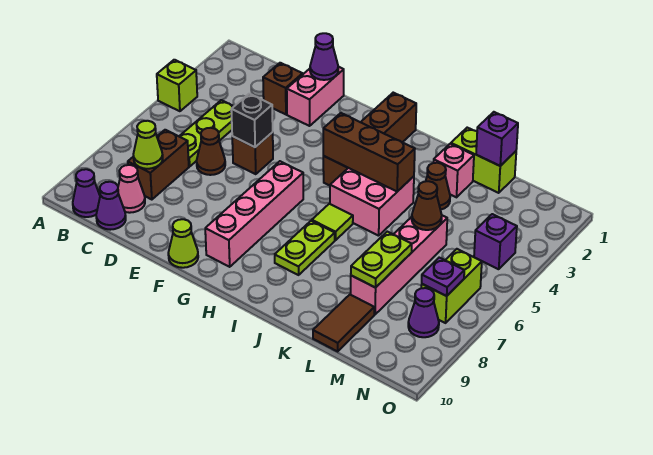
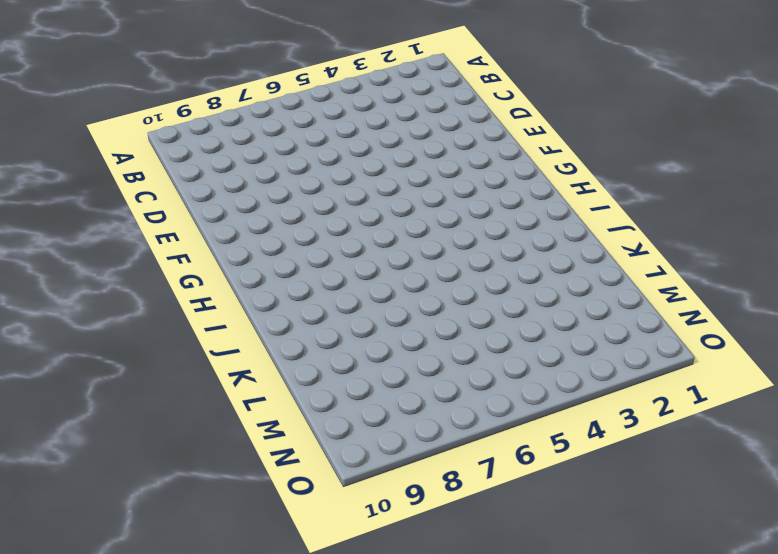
none -> lime brick A4 level 1
none -> purple cone B10 level 1
none -> lime plate C4:C6 level 1
none -> brown brick C7:C8 level 1

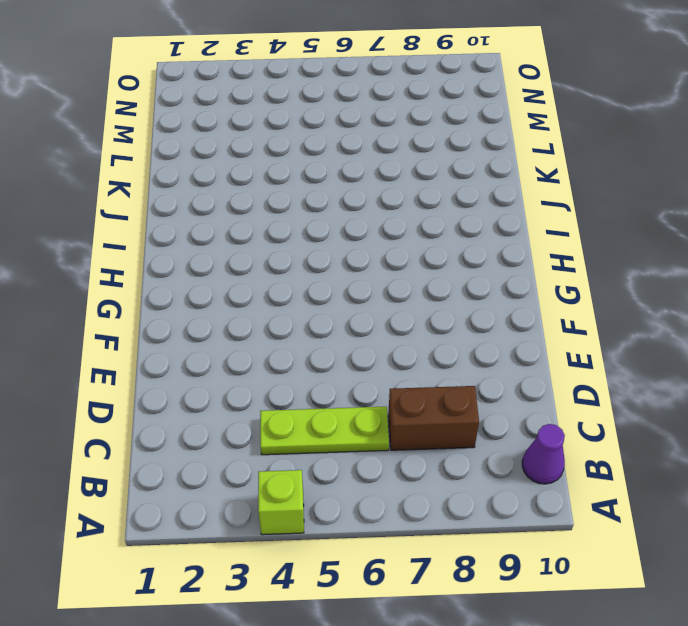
none -> pink cone C9 level 1
none -> purple cone C10 level 1
none -> brown brick D2 level 1
none -> brown cone D6 level 1

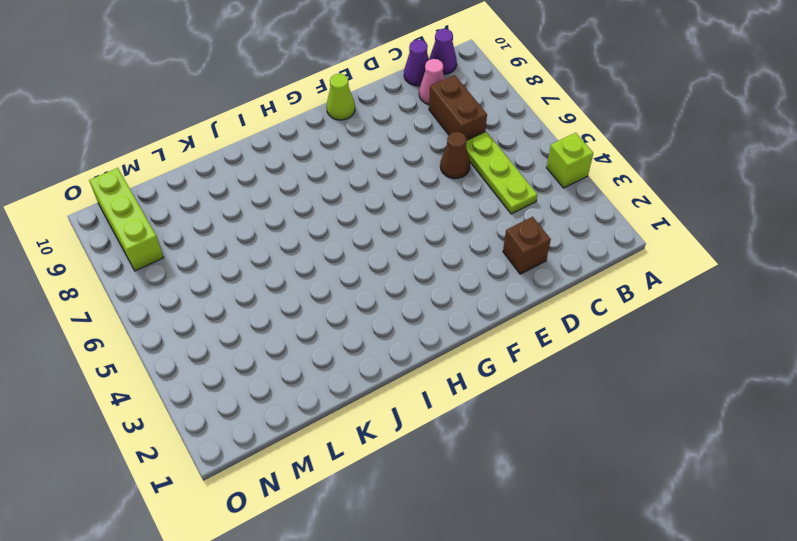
lime brick N8:N10 level 1 -> purple cone N8 level 1
none -> pink brick E1:E2 level 1
none -> brown brick E5 level 1
none -> pink brick G6:G9 level 1
none -> brown brick H1:H4 level 1

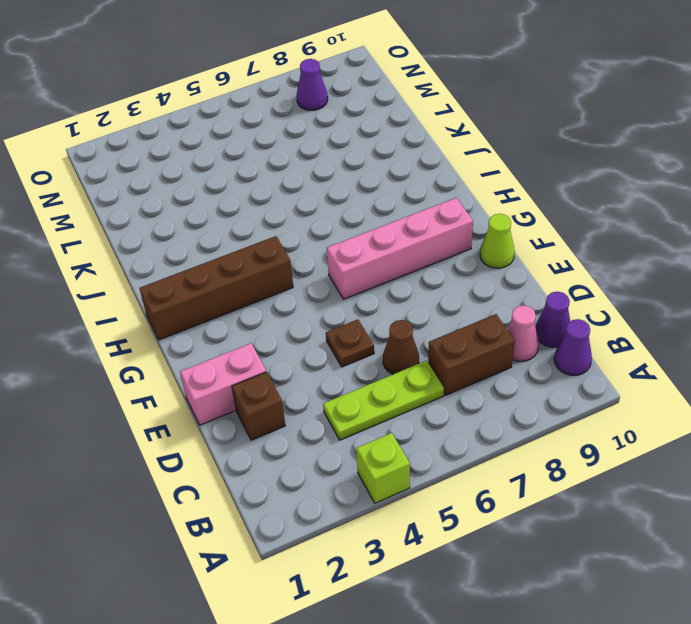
brown plate E5 level 1 -> brown brick E5 level 1
none -> pink brick I4:J5 level 1
none -> lime tile I6 level 1
none -> lime plate I7:I8 level 1
none -> lime brick K1:L1 level 1

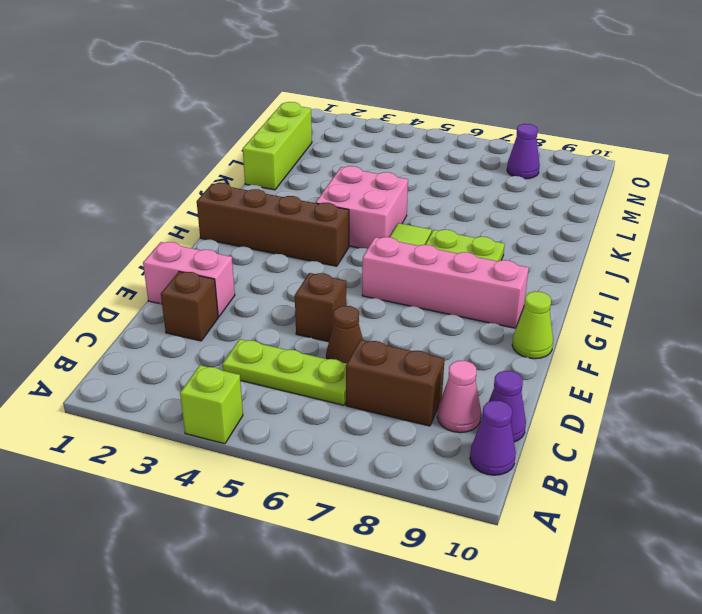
lime brick K1:M1 level 1 -> lime brick K1:L1 level 1
none -> pink brick K2 level 1
none -> brown cone K3 level 1
none -> pink brick L5:L8 level 1
none -> brown tile L9:L10 level 1

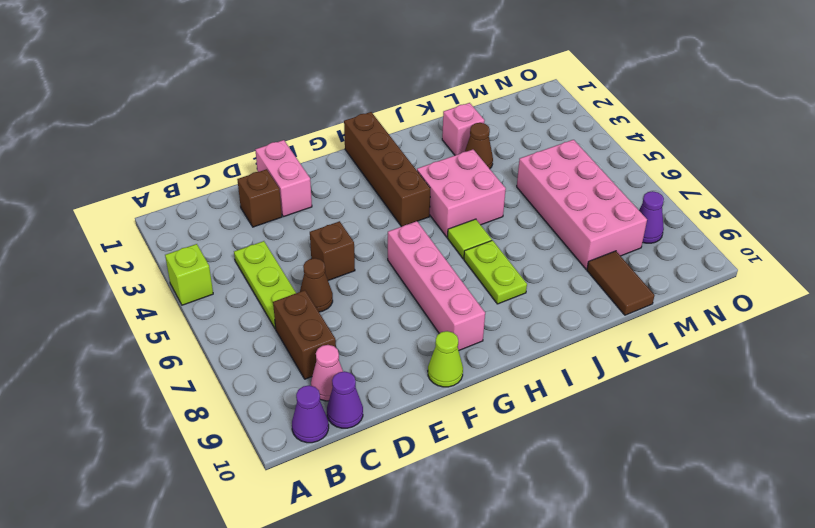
pink brick L5:M8 level 1 -> pink brick L5:L8 level 1
none -> lime brick K1:L1 level 1
none -> purple brick N4 level 1
none -> lime brick N6:N7 level 1
none -> lime cone C8 level 2

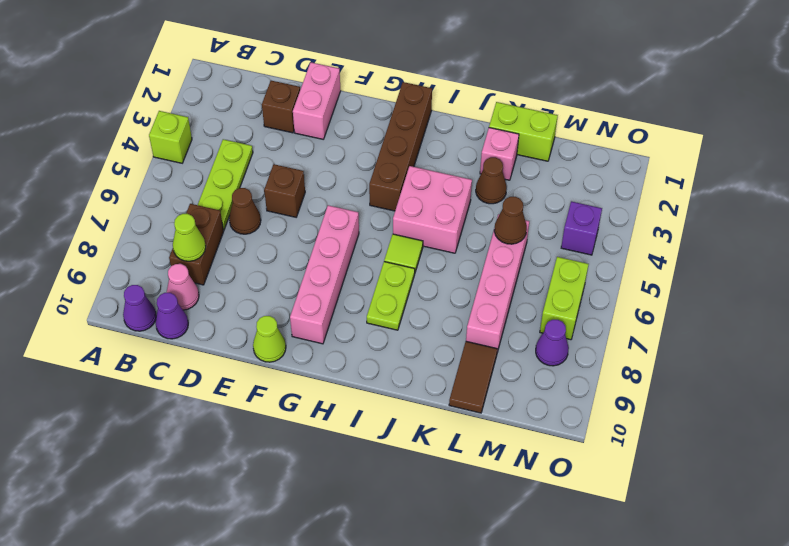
none -> purple cone E1 level 2
none -> black brick E5 level 2
none -> brown brick H4:J4 level 2
none -> purple brick L1 level 2

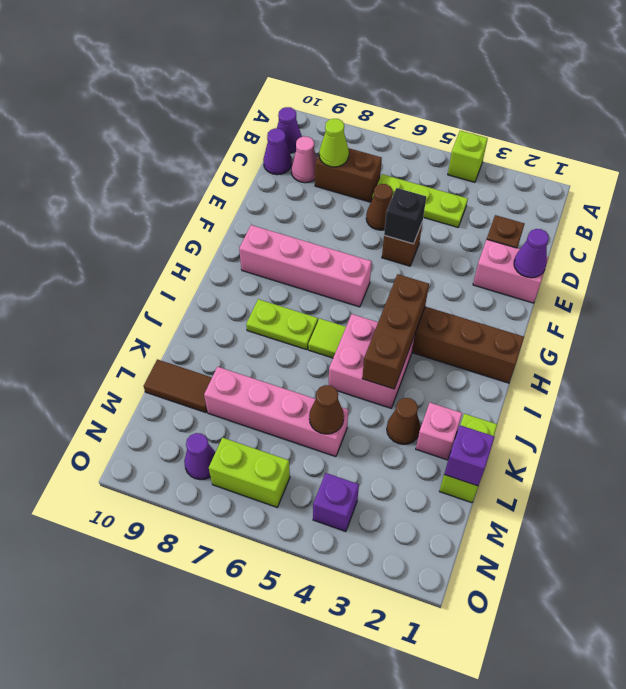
none -> lime cone F10 level 1
none -> lime plate L7:L8 level 2
none -> purple plate N7 level 2

